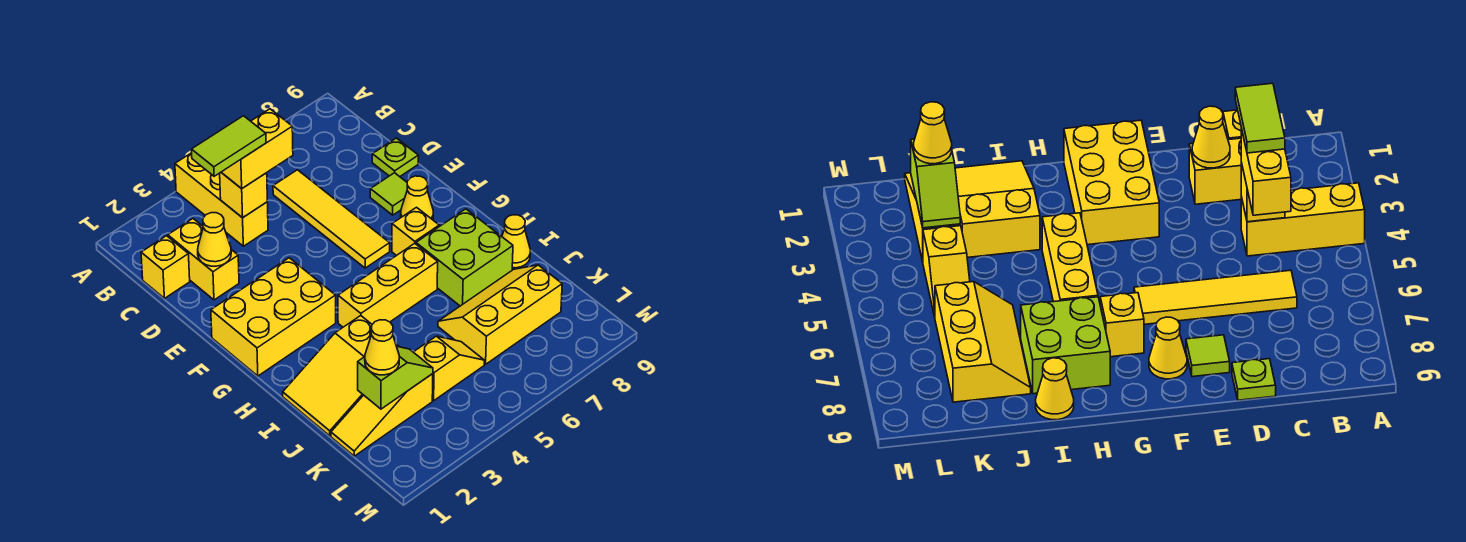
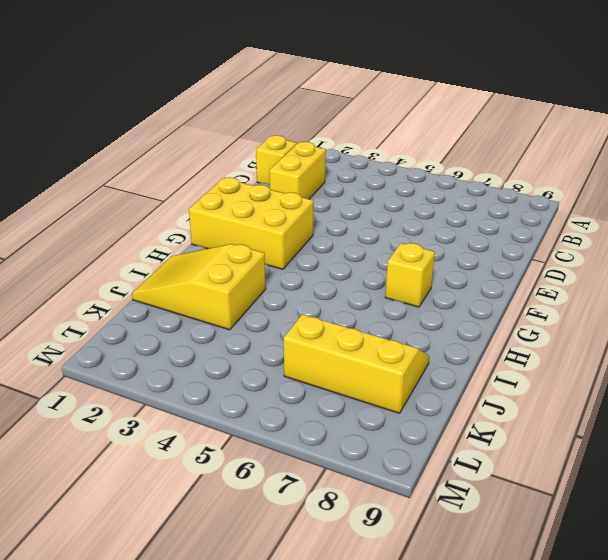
none -> yellow brick A4:C4 level 1
none -> yellow tile C6:F6 level 1
none -> lime plate D9 level 1

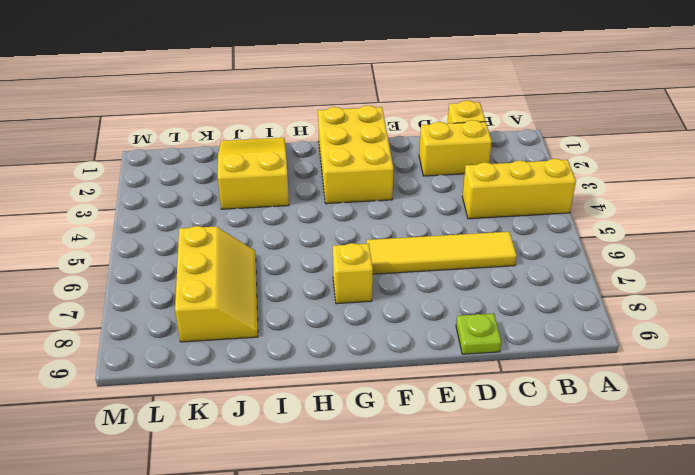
none -> lime tile E8 level 1
none -> yellow cone F8 level 1
none -> yellow brick H4:H6 level 1

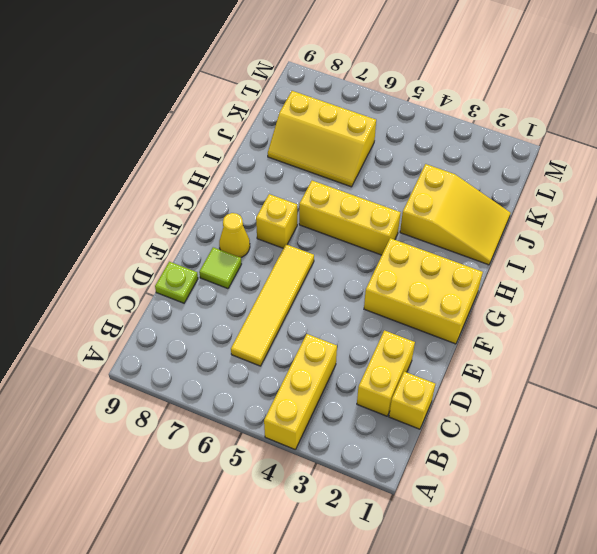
none -> lime brick H7:I8 level 1
none -> yellow cone I9 level 1
none -> yellow slope K1:K3 level 1 top 3

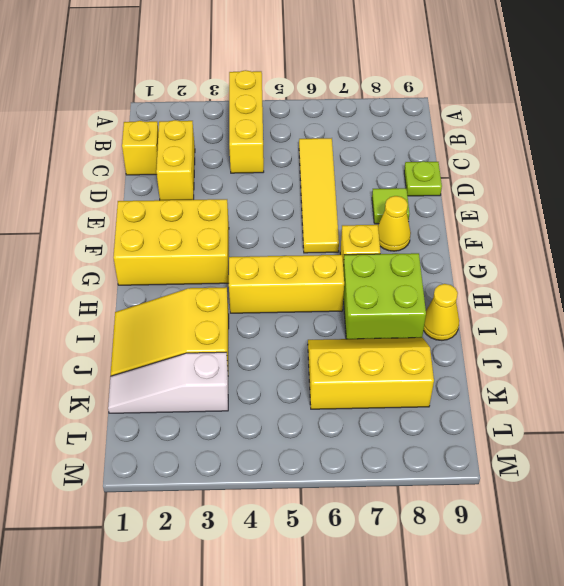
white slope K1:K3 level 1 top 3 -> yellow slope K1:K3 level 1 top 3
none -> yellow slope K4:K5 level 1 top 4
none -> yellow brick C4 level 2
none -> yellow cone D2 level 2

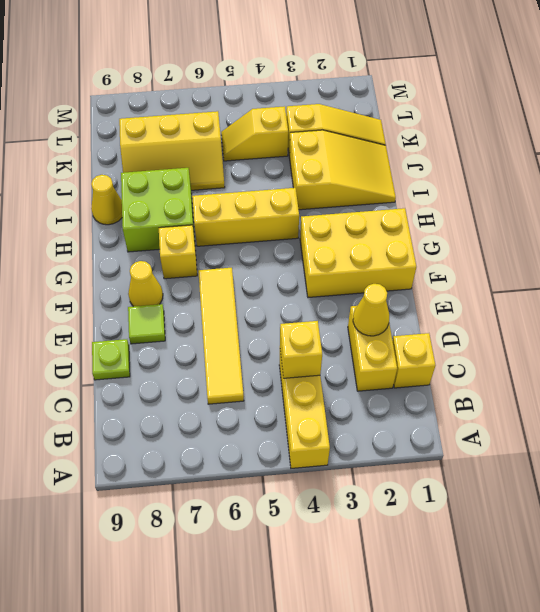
none -> lime slope K2:K3 level 2 top 2
none -> yellow brick C4:C5 level 3
none -> yellow cone K2 level 3

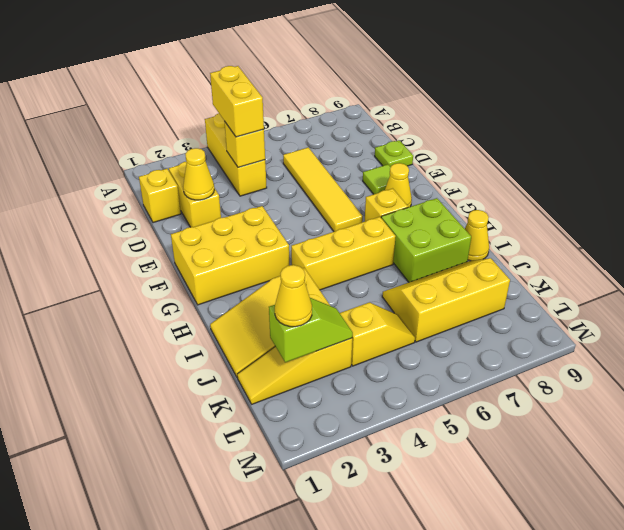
yellow brick B4:C4 level 3 -> yellow brick C4:C5 level 3
none -> lime tile C3:C4 level 4

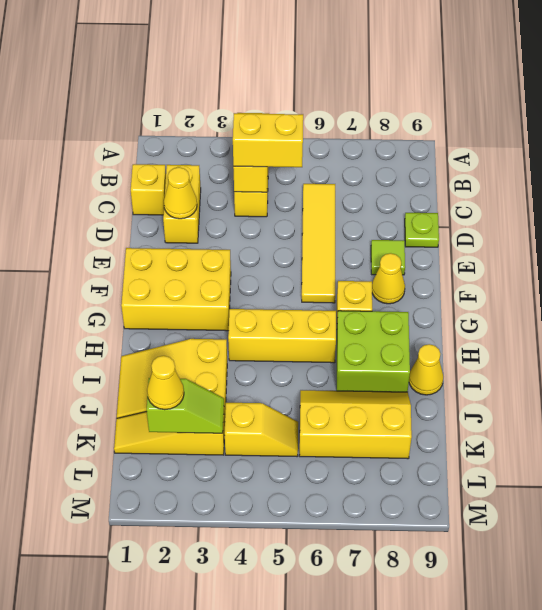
none -> lime tile C3:C4 level 4

